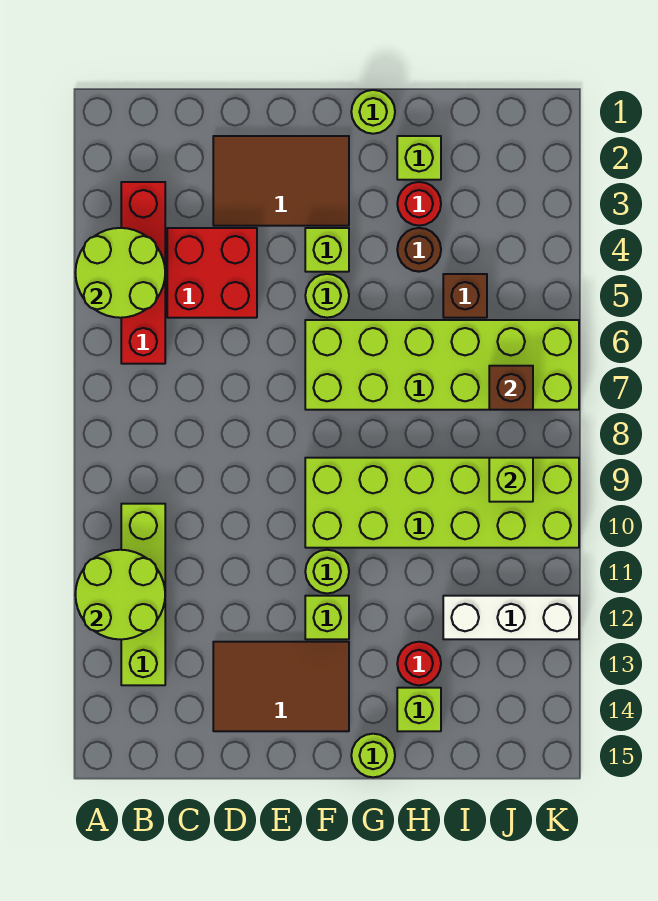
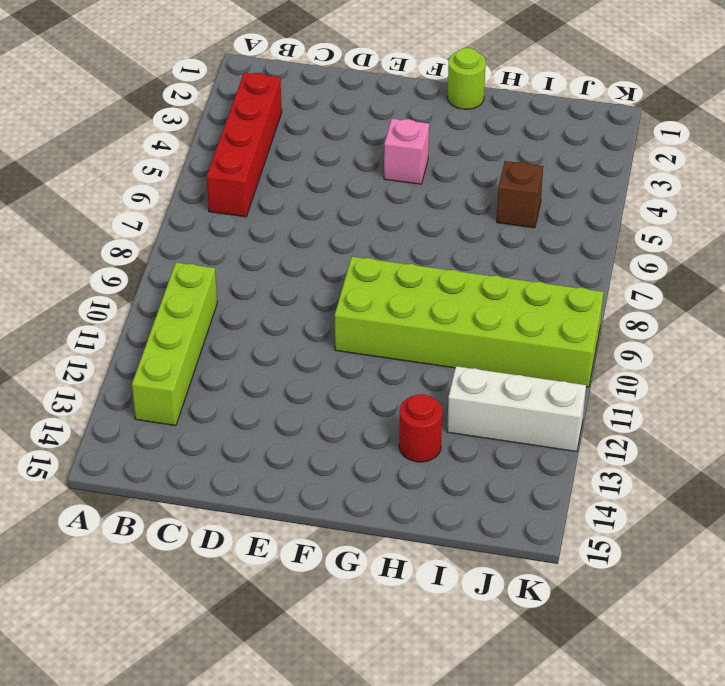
pink brick F4 level 1 -> lime brick F4 level 1
none -> red brick C4:D5 level 1
none -> brown tile D2:F3 level 1
none -> brown tile D13:F14 level 1

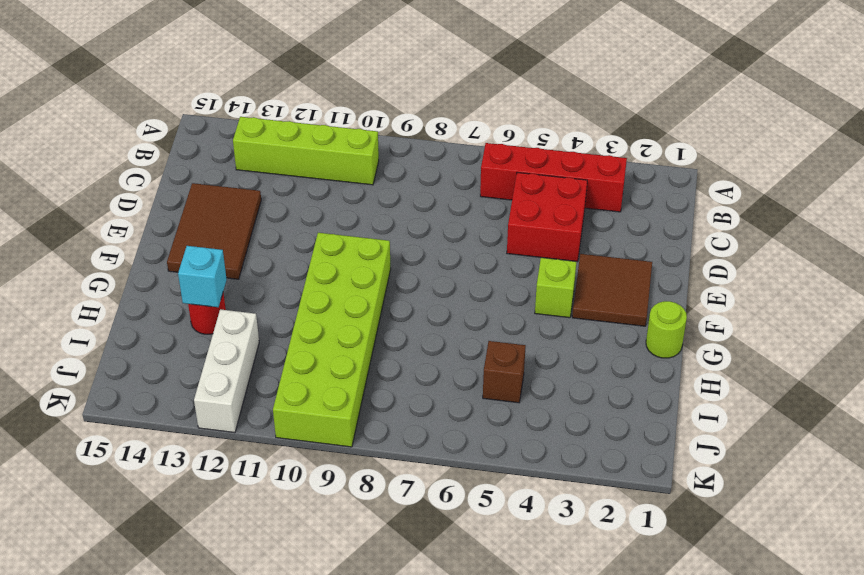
brown tile E2:F3 level 1 -> brown tile D2:F3 level 1
cyan brick H13 level 2 -> none
none -> lime round brick F5 level 1
none -> lime brick F6:K7 level 1
none -> lime round brick F11 level 1

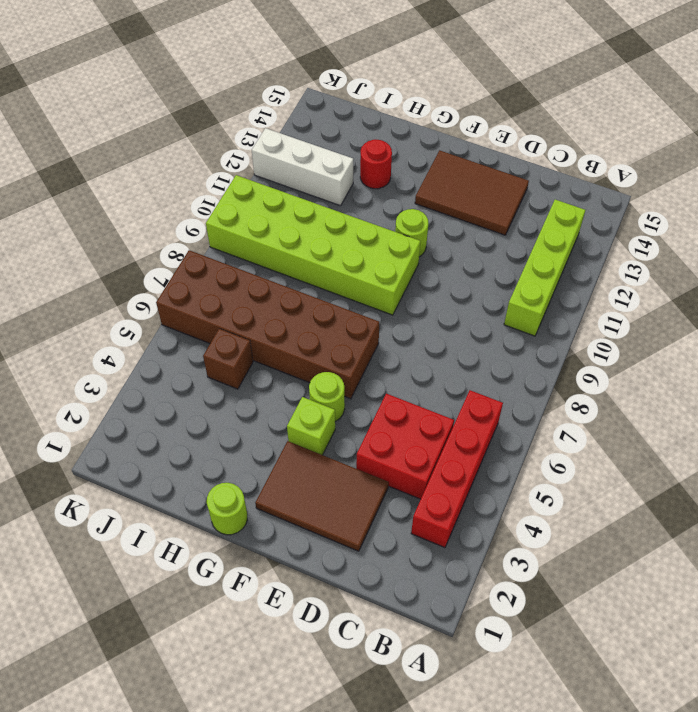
brown brick F6:K7 level 1 -> lime brick F6:K7 level 1
none -> lime brick F12 level 1
none -> lime round brick G15 level 1
none -> lime brick H2 level 1

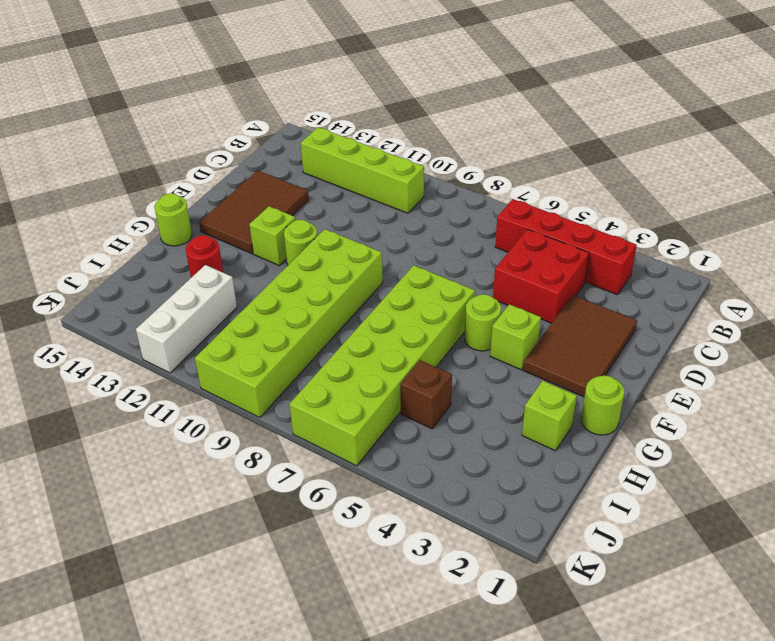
none -> red round brick H3 level 1
none -> brown round brick H4 level 1
none -> lime brick H14 level 1

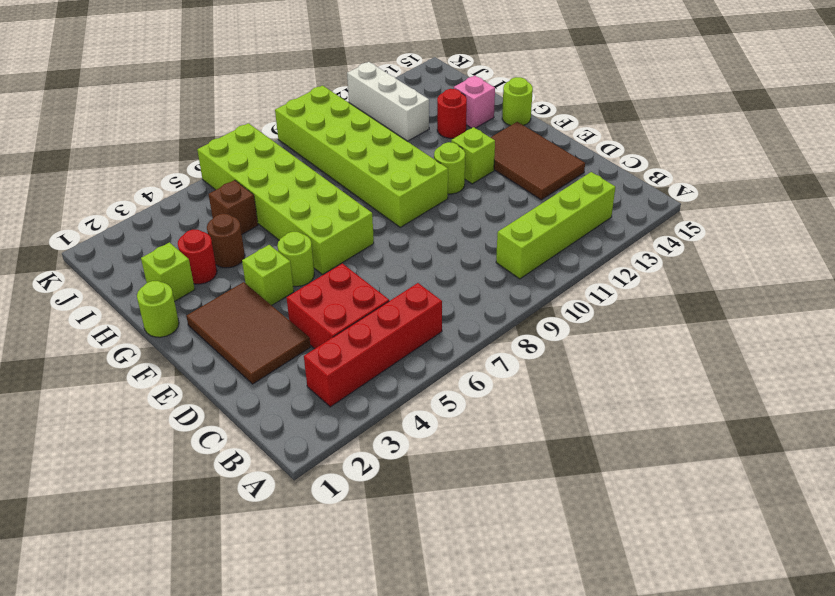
pink brick H14 level 1 -> lime brick H14 level 1
none -> lime round brick A4:B5 level 2
none -> lime round brick A11:B12 level 2
none -> brown brick J7 level 2

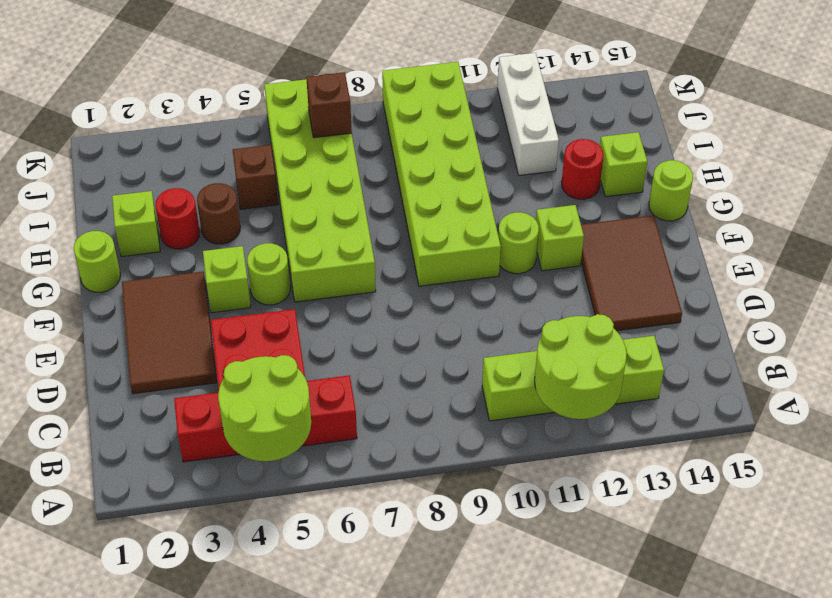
none -> lime brick J9 level 2

